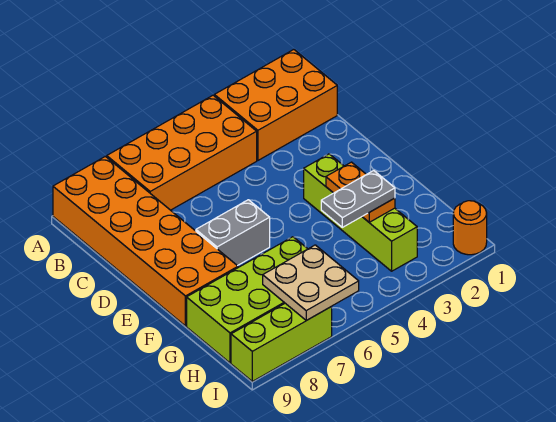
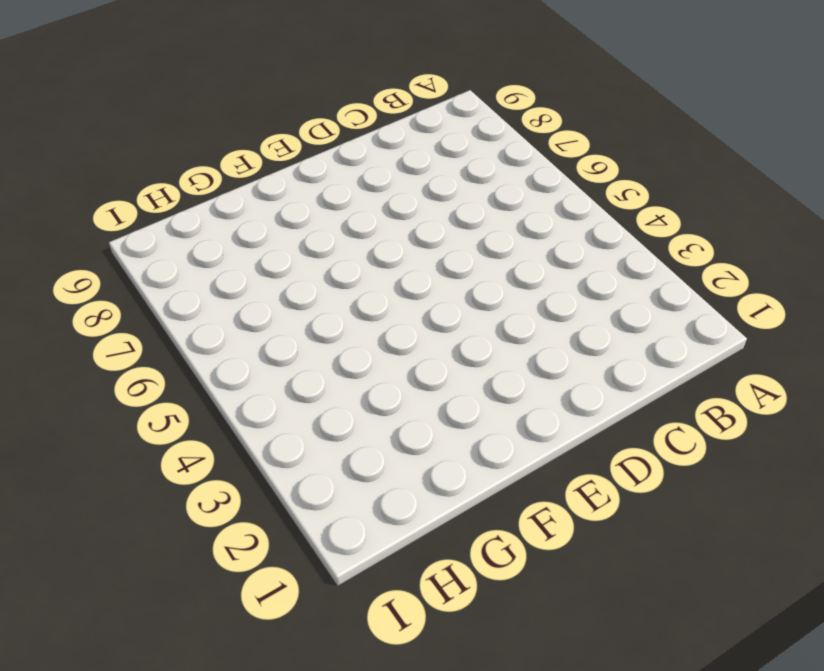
none -> orange brick A1:B3 level 1
none -> orange brick A4:B7 level 1

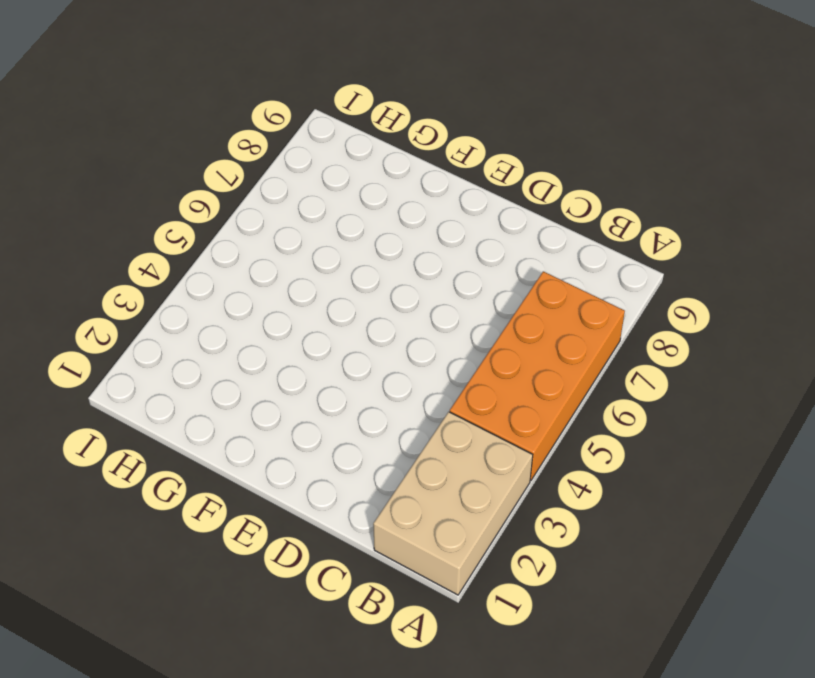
tan brick A1:B3 level 1 -> orange brick A1:B3 level 1
none -> orange brick A8:F9 level 1
none -> lime brick E3:H3 level 1

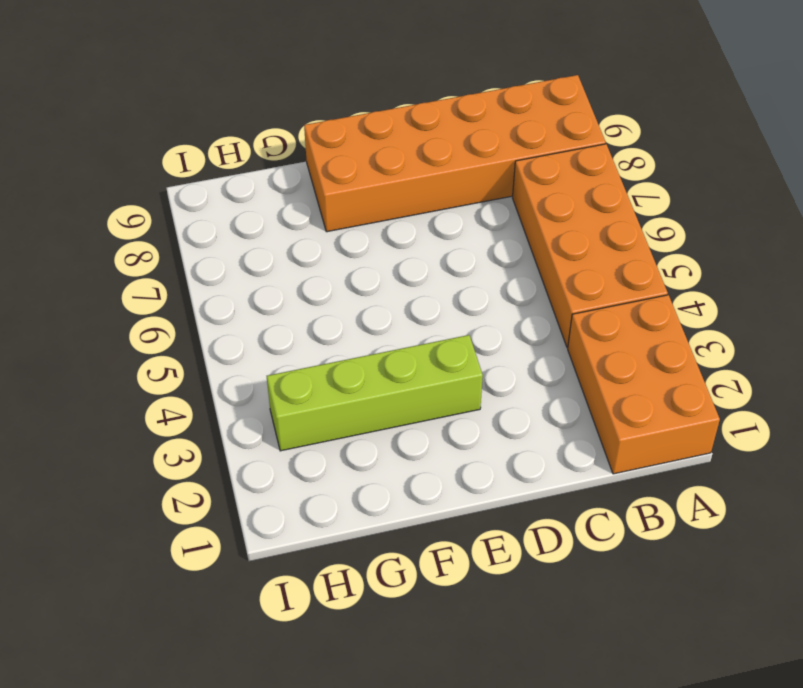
none -> grey brick E6:E7 level 1
none -> lime brick G6:H9 level 1

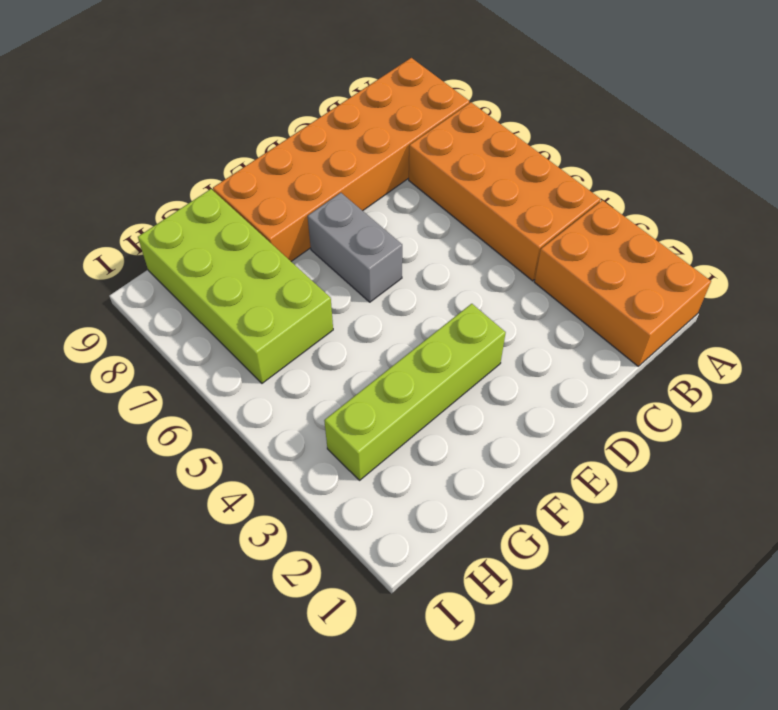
none -> orange round brick I1 level 1
none -> lime brick I7:I9 level 1

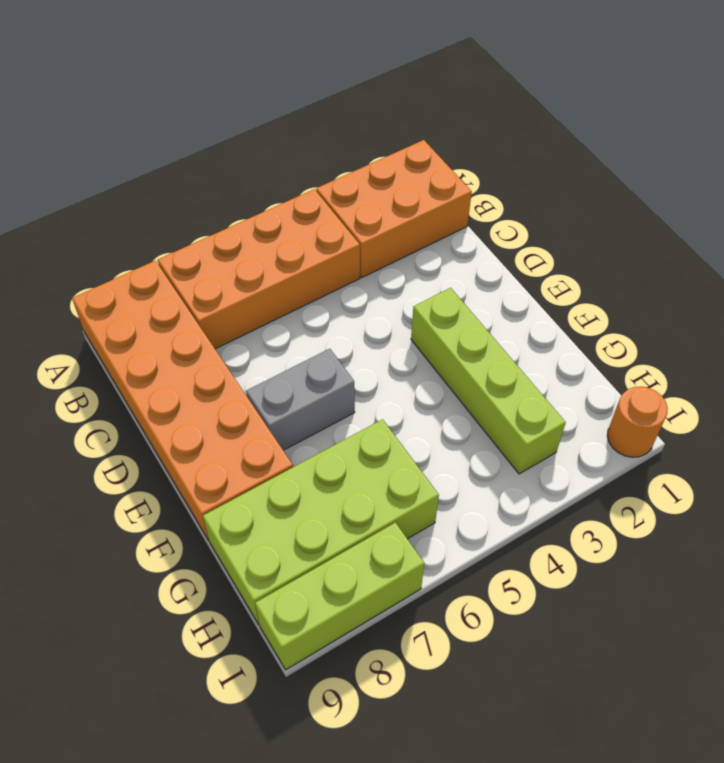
none -> orange plate F3:G3 level 2
none -> tan plate H6:I7 level 2

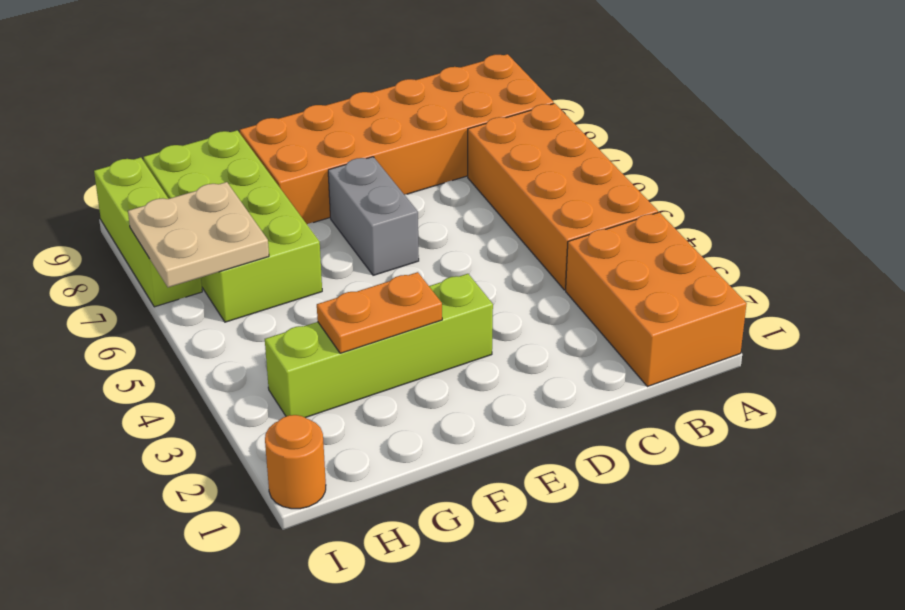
none -> grey plate G3:G4 level 3

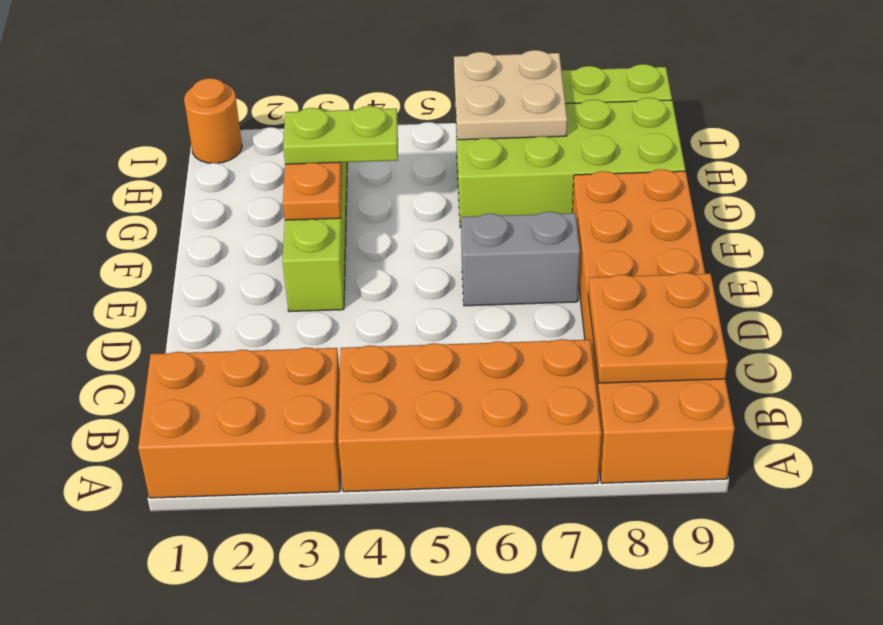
orange plate B8:C9 level 2 -> none
lime plate G3:G4 level 3 -> grey plate G3:G4 level 3

